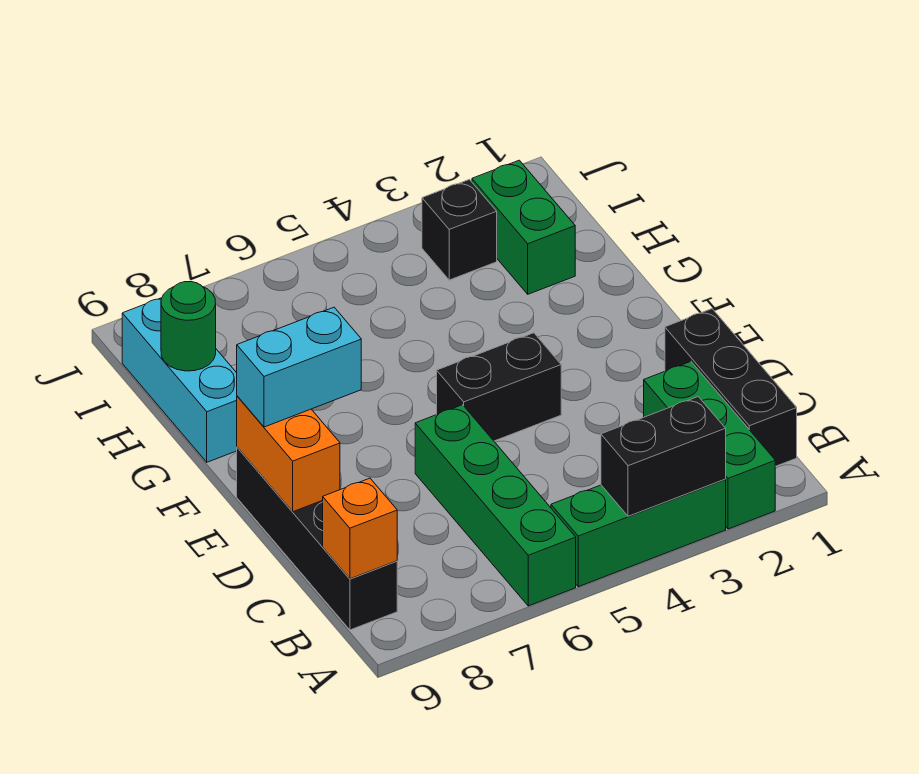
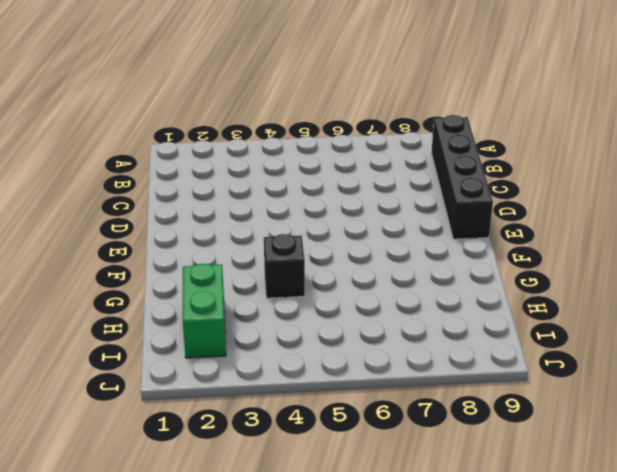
black brick G4 level 1 -> black brick I3 level 1
none -> green brick A2:C2 level 1
none -> green brick A3:A5 level 1
none -> green brick A6:D6 level 1

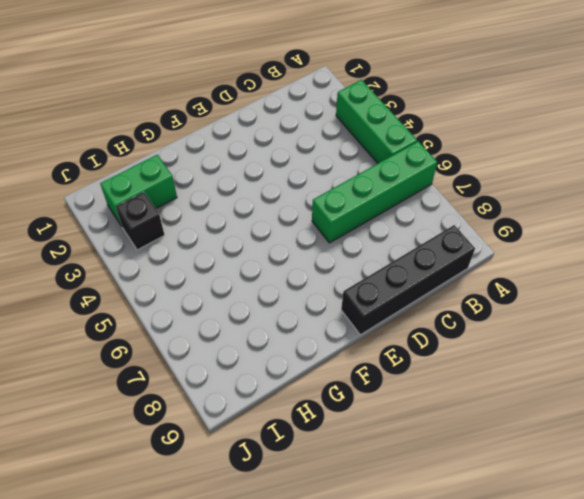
none -> green brick A2:C2 level 1
none -> black brick B1:D1 level 1
none -> black brick E4:E5 level 1

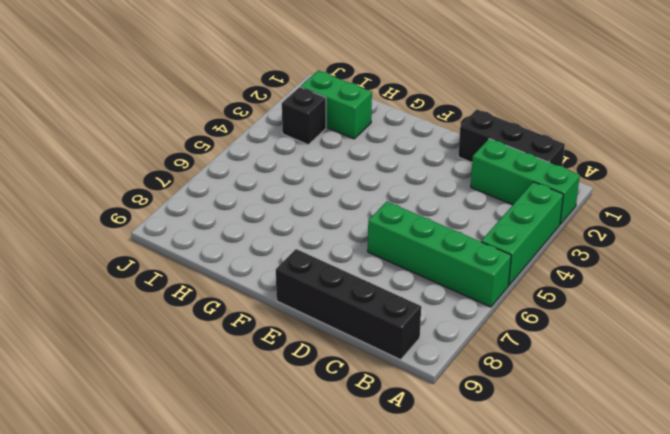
none -> black brick E4:E5 level 1
none -> cyan brick G9:I9 level 1
none -> black brick A3:A4 level 2

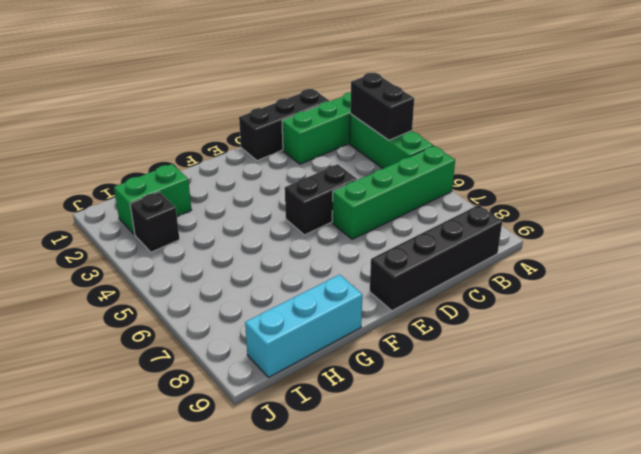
black brick D5:E5 level 1 -> black brick E4:E5 level 1
none -> orange brick B9 level 2
none -> orange brick D9:E9 level 2
none -> green round brick H9 level 2

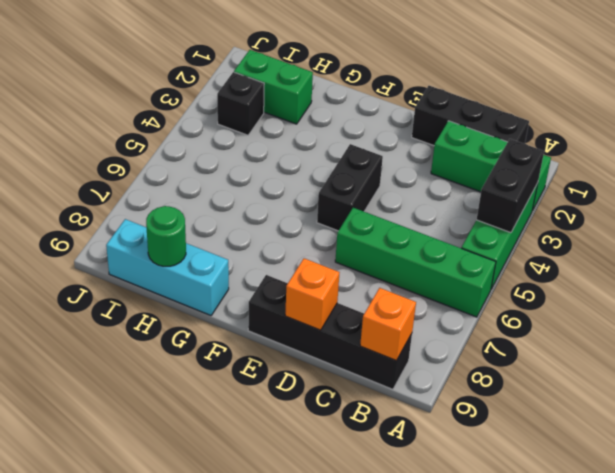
orange brick D9 level 2 -> orange brick D9:E9 level 2
none -> cyan brick E8:E9 level 3

